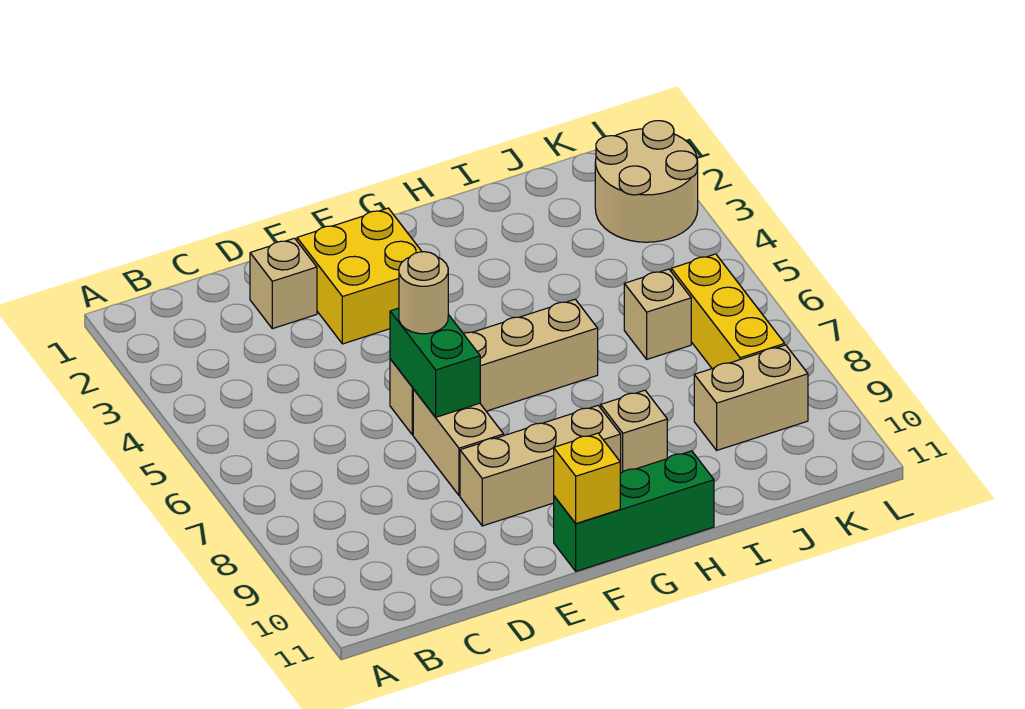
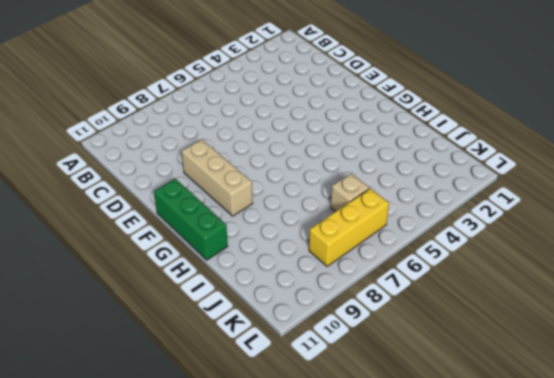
none -> tan brick D2 level 1
none -> yellow brick E2:F3 level 1
none -> tan brick E6:H6 level 1

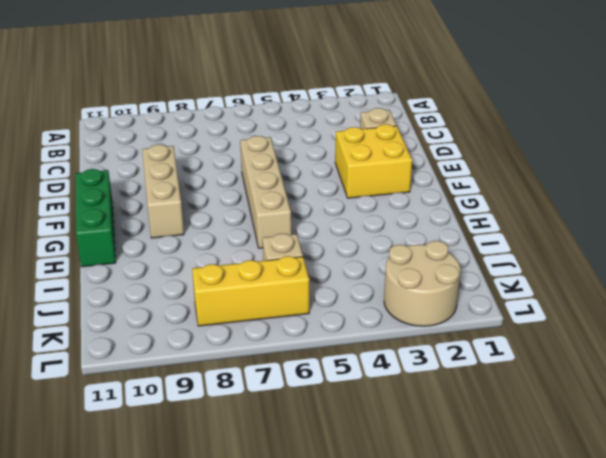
none -> tan brick E7:E8 level 1
none -> tan brick H9 level 1
none -> tan brick J9:K9 level 1

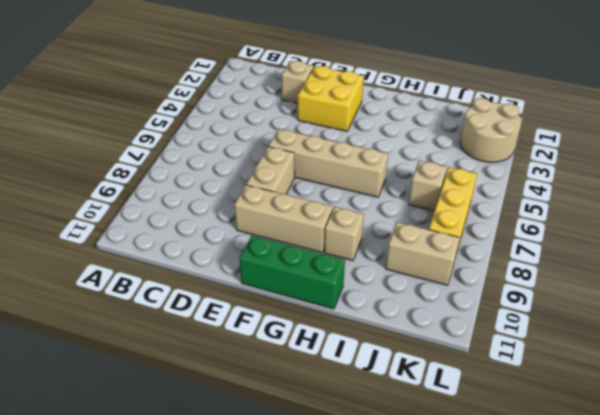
none -> green brick E6:E7 level 2
none -> yellow brick F11 level 2
none -> tan round brick E6 level 3

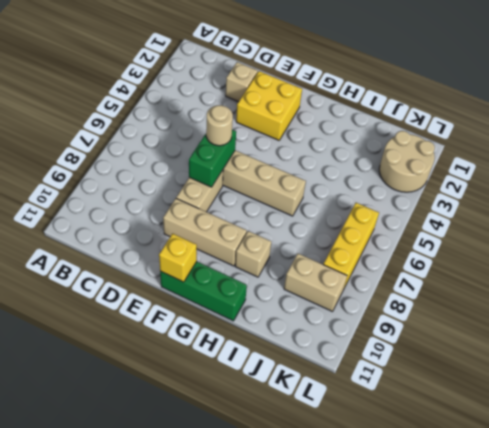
none -> tan brick J6 level 1

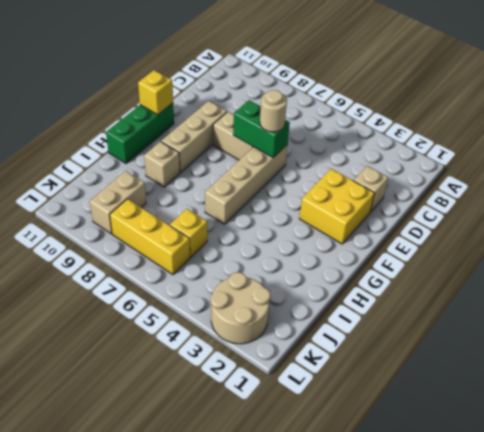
yellow brick J6 level 1 -> tan brick J6 level 1

